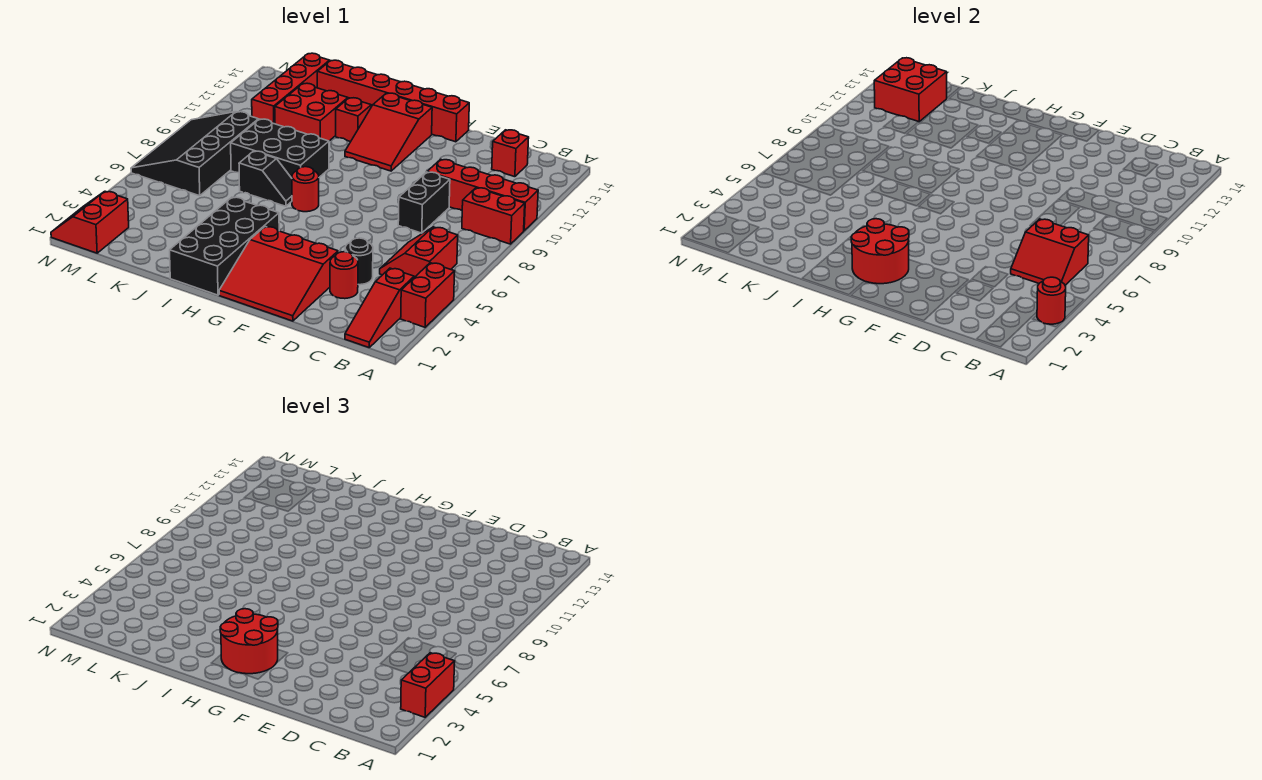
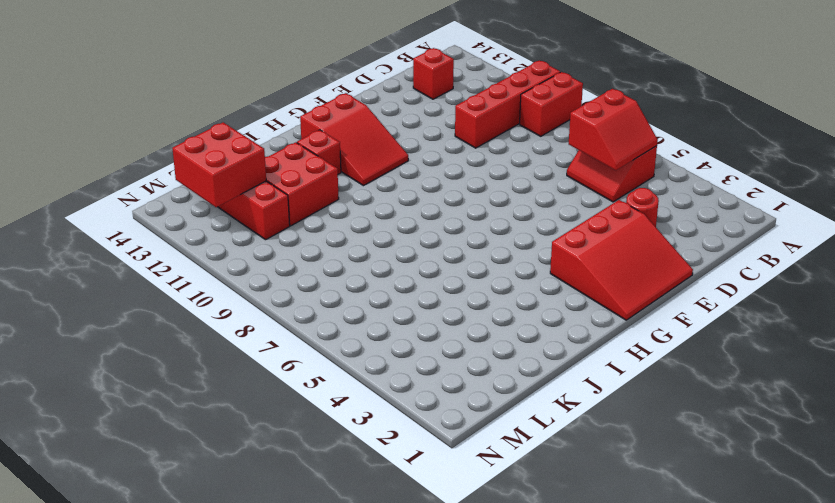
none -> red brick A3:A4 level 1
none -> red slope B1:B3 level 1 top 3
none -> black round brick D4 level 1

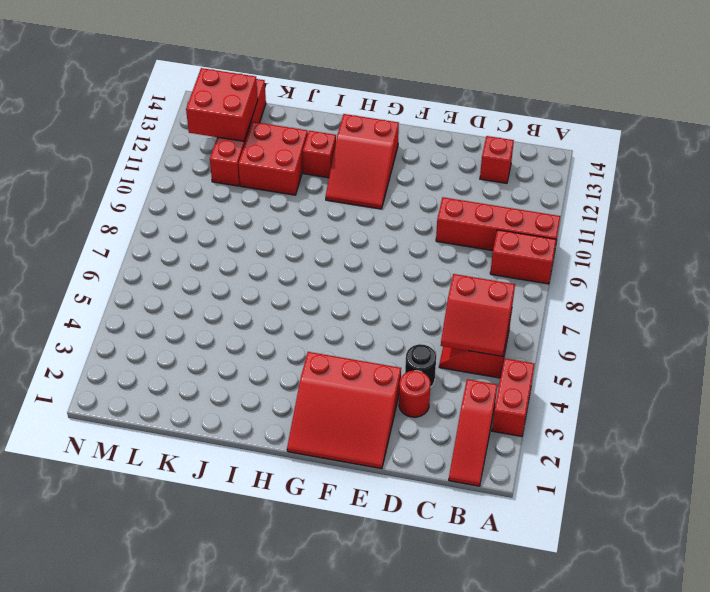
none -> black brick D8:D9 level 1
none -> red brick F14:K14 level 1
none -> black brick H1:I4 level 1

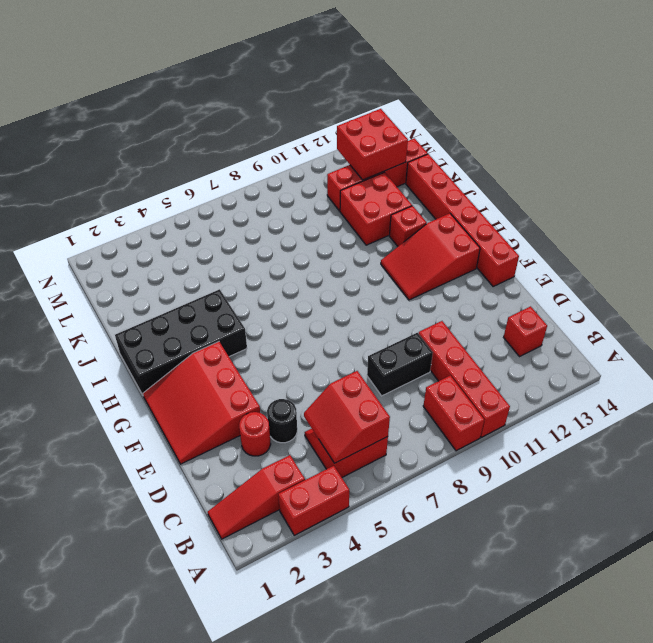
none -> red round brick H7 level 1
none -> black slope I7:J7 level 1 top J
none -> black brick I8:K9 level 1

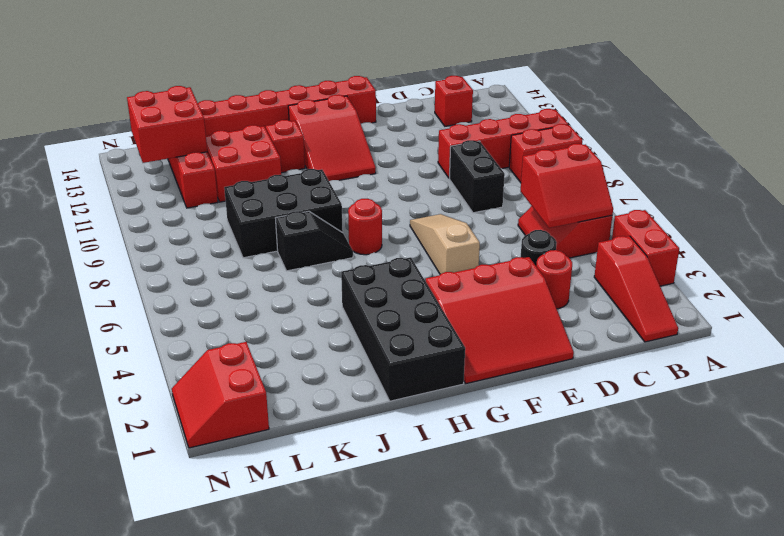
tan slope F5:F7 level 1 top 5 -> none
none -> black slope L6:N9 level 1 top L
none -> red round brick A3 level 2
none -> red round brick G2:H3 level 2

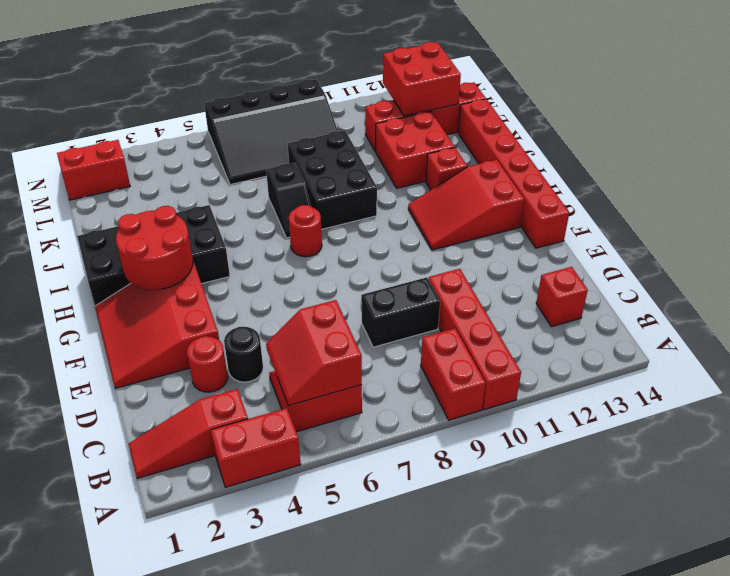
black slope L6:N9 level 1 top N -> black slope L6:N9 level 1 top L
none -> red round brick A3 level 2
none -> red brick A3:A4 level 3
none -> red round brick G2:H3 level 3

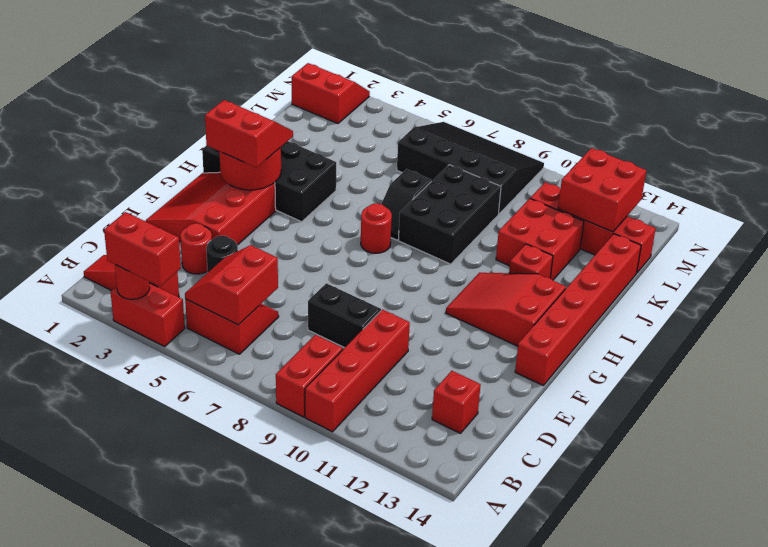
red slope G2:H3 level 3 top G -> red round brick G2:H3 level 3

